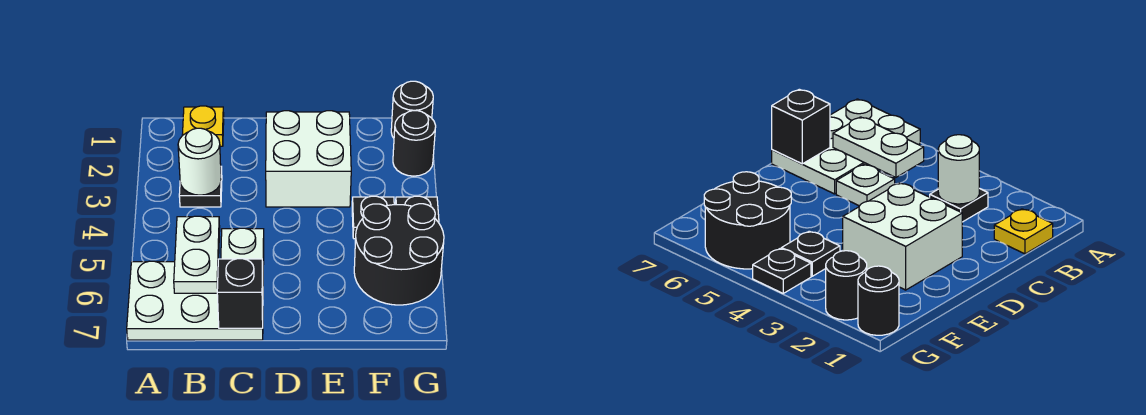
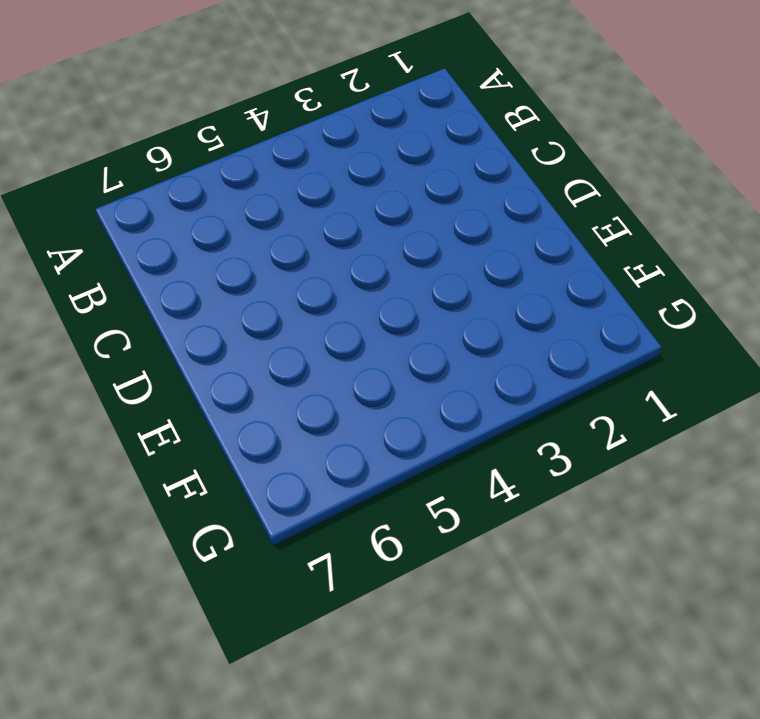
none -> white plate A6:C7 level 1
none -> yellow plate B1 level 1
none -> black plate B3 level 1

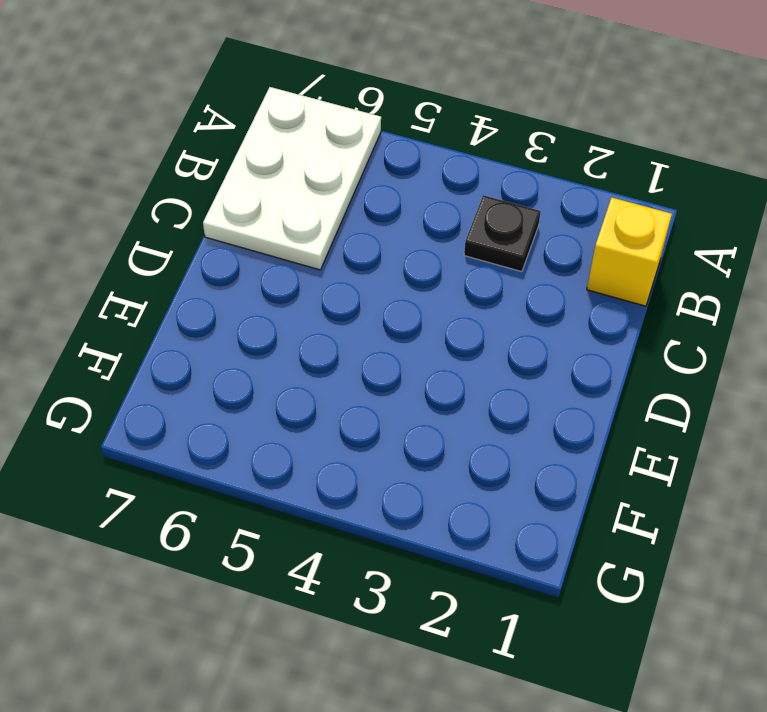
yellow brick B1 level 1 -> yellow plate B1 level 1
none -> white plate C5 level 1
none -> white brick D2:E3 level 1
none -> black plate F4 level 1

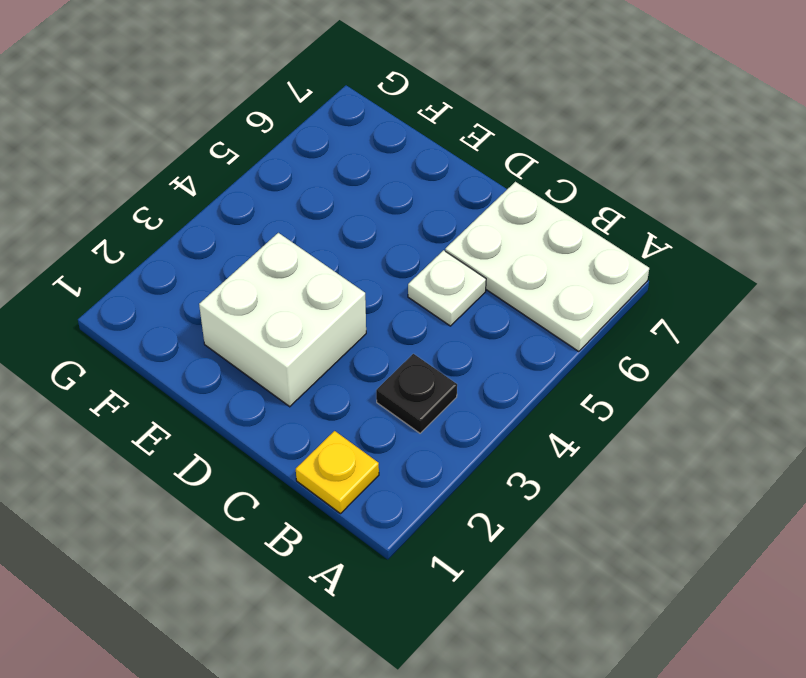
none -> black plate F4 level 1
none -> black round brick F5:G6 level 1
none -> black round brick G1 level 1

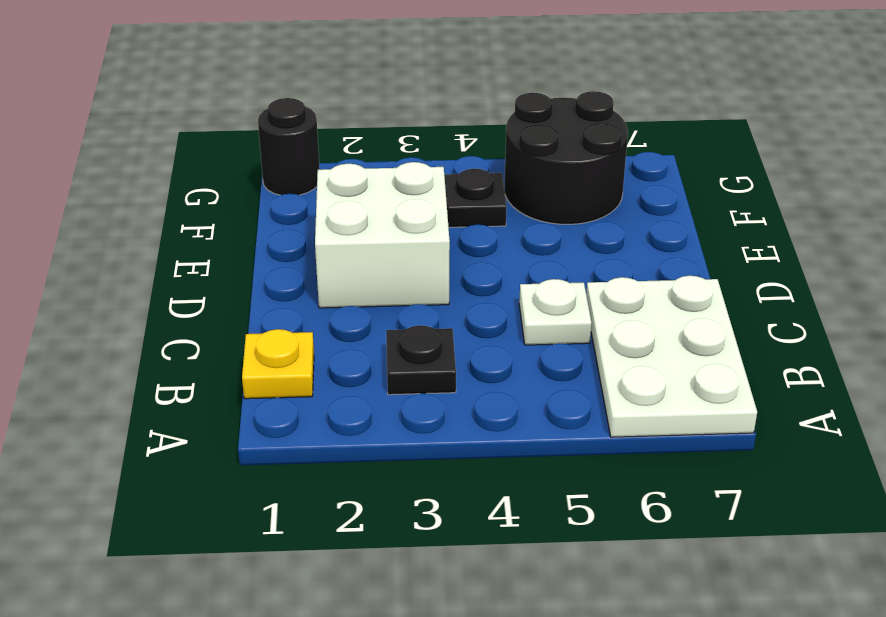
none -> black round brick G2 level 1
none -> black plate G4 level 1
none -> white round brick B3 level 2

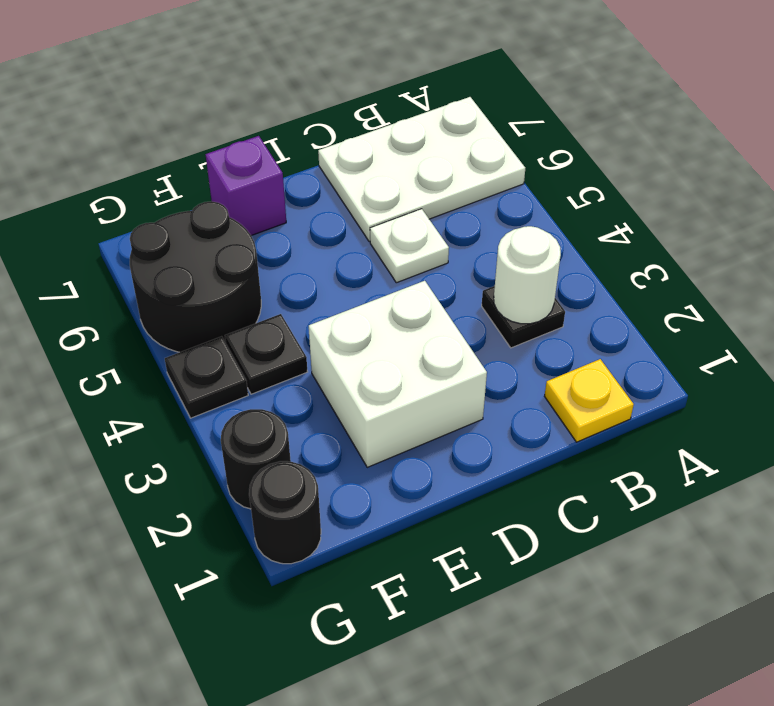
purple brick E7 level 1 -> none
none -> white plate B5:B6 level 2
none -> black brick C7 level 2

